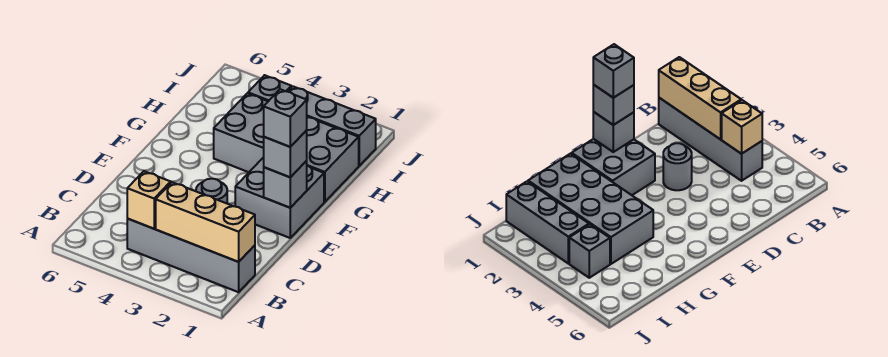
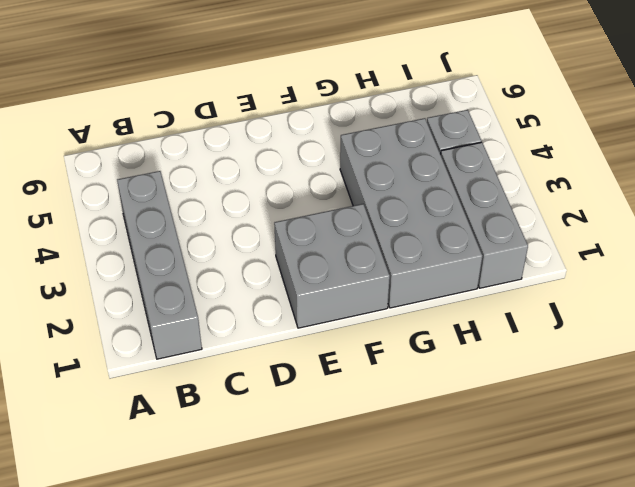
none -> grey round brick D3 level 1
none -> tan brick B1:B3 level 2

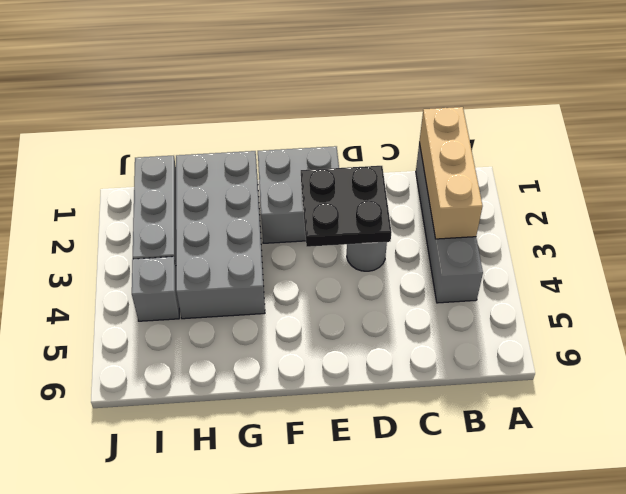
black plate D2:E3 level 2 -> none
none -> tan brick B4 level 2
none -> grey brick E1 level 2

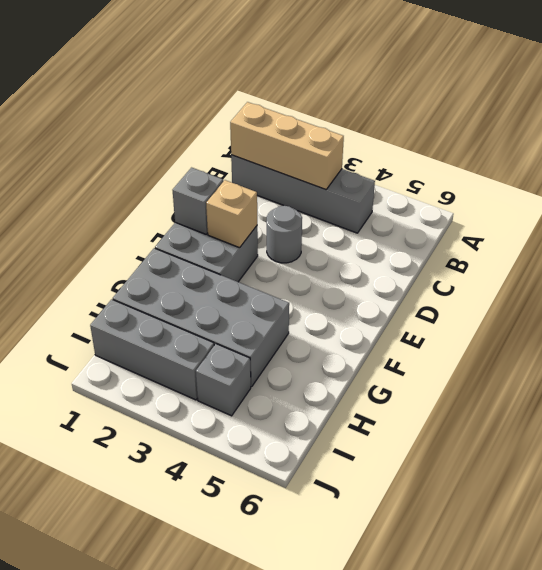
tan brick E2 level 2 -> tan brick B4 level 2
none -> grey brick E1 level 3
none -> grey brick E1 level 4

